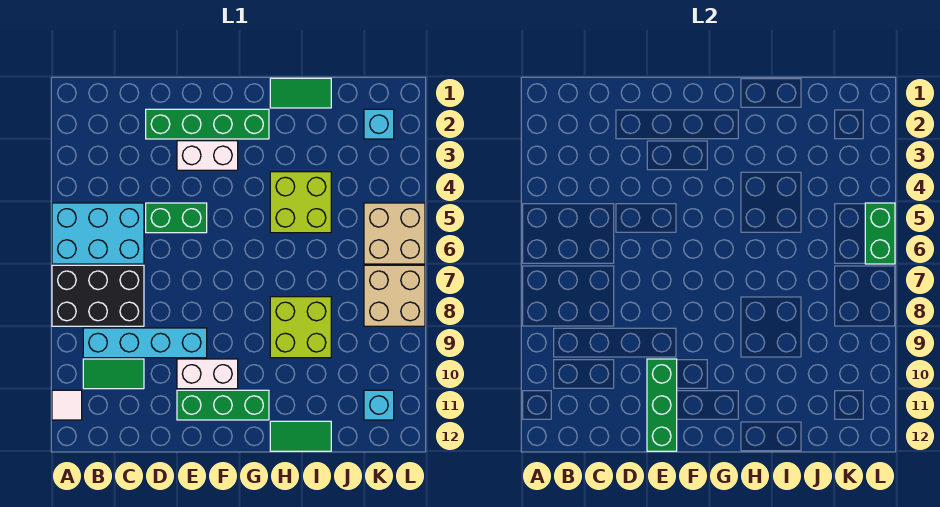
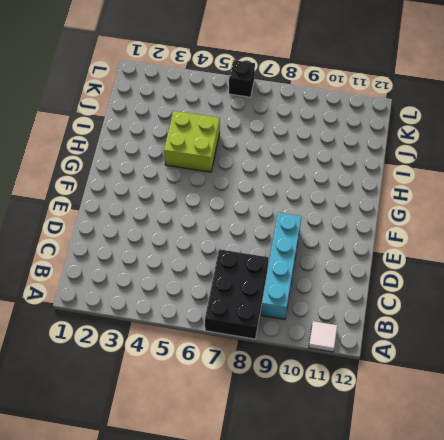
black brick L6 level 1 -> tan brick K5:L6 level 1
none -> cyan brick A5:C6 level 1
none -> green tile B10:C10 level 1
none -> green brick D2:G2 level 1

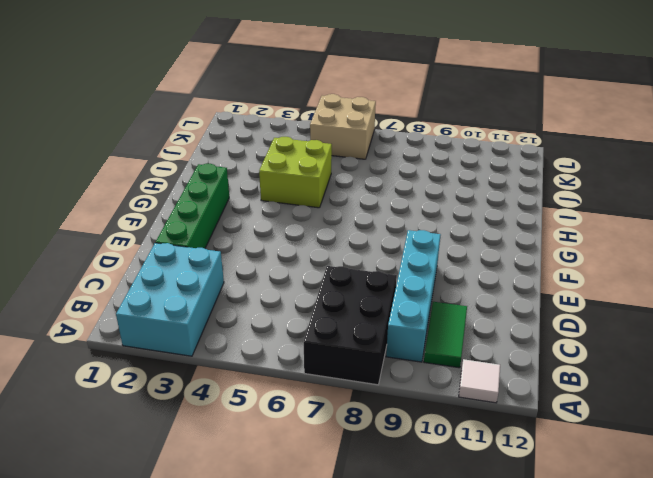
cyan brick A2:C3 level 1 -> cyan brick A5:C6 level 1
none -> green brick D5:E5 level 1
none -> white brick E3:F3 level 1
none -> white brick E10:F10 level 1

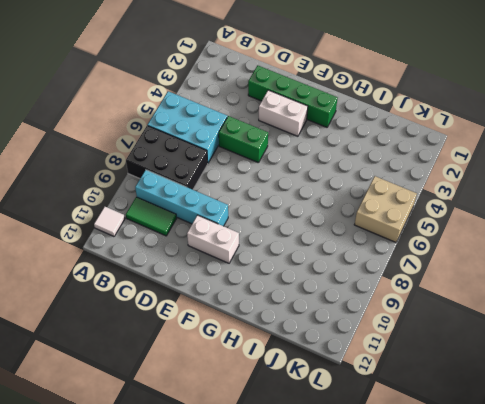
none -> green brick E11:G11 level 1
none -> green tile H1:I1 level 1
none -> lime brick H4:I5 level 1

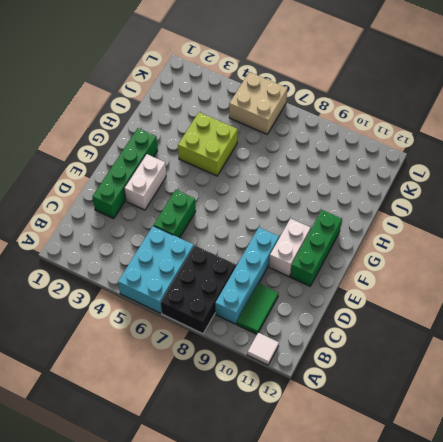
none -> green tile H1:I1 level 1
none -> lime brick H8:I9 level 1
none -> green tile H12:I12 level 1

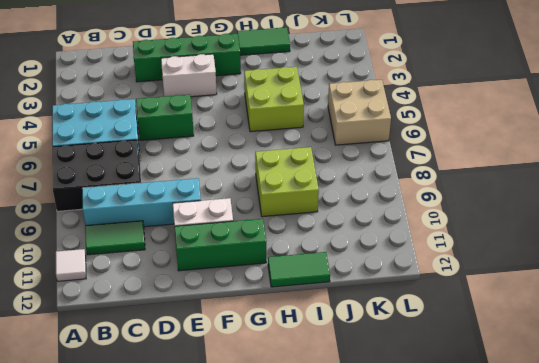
none -> cyan brick K2 level 1
none -> tan brick K7:L8 level 1
none -> cyan brick K11 level 1

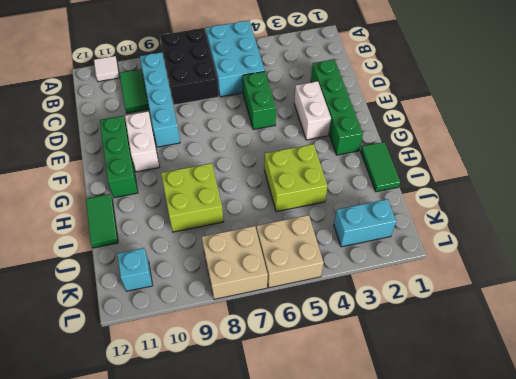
cyan brick K2:K3 level 1 -> cyan brick K2 level 1
none -> green brick E10:E12 level 2
none -> green brick L5:L6 level 2

